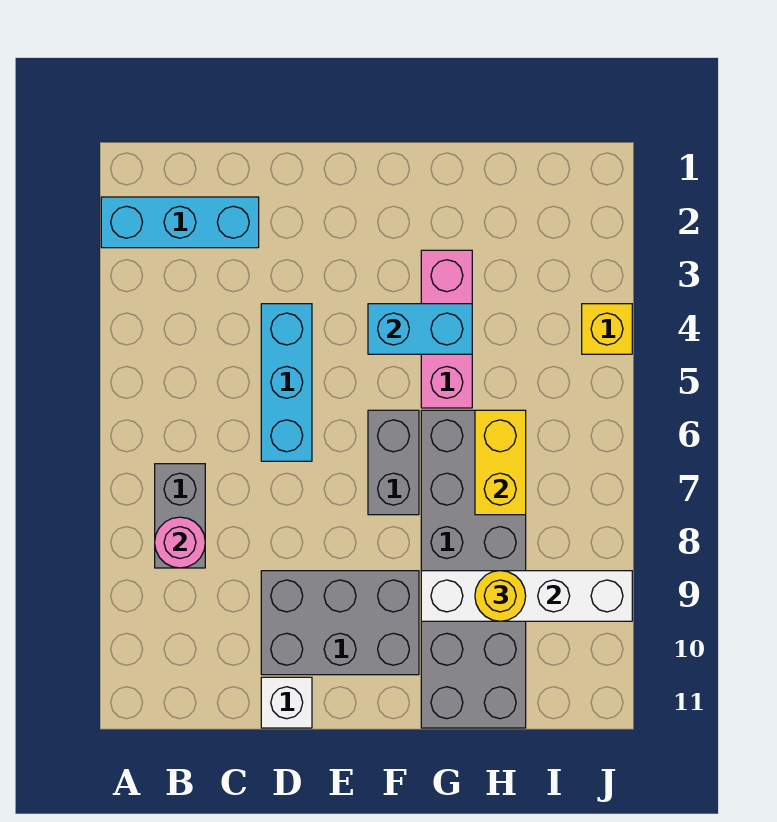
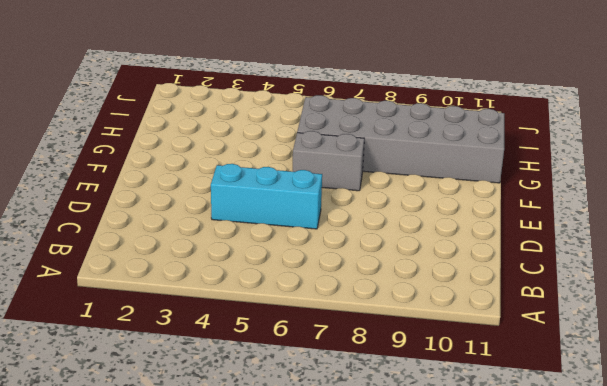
none -> cyan brick A2:C2 level 1
none -> grey brick B7:B8 level 1
none -> grey brick D9:F10 level 1

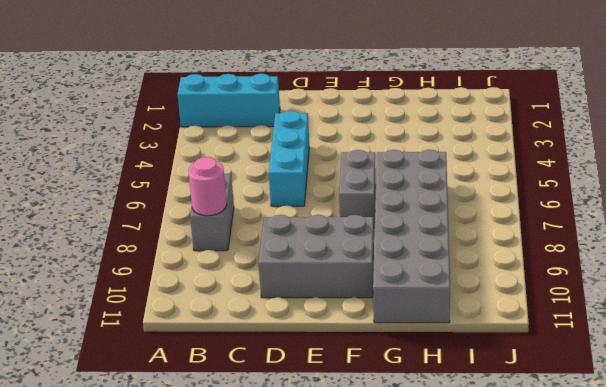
none -> white brick D11 level 1
none -> pink brick G3:G5 level 1
none -> yellow brick J4 level 1

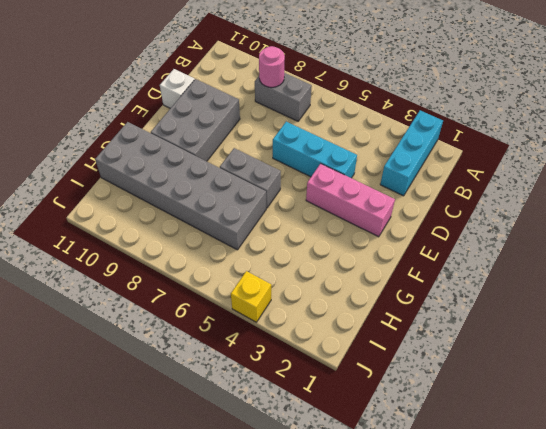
pink brick E2:E4 level 1 -> pink brick G3:G5 level 1
none -> cyan brick F4:G4 level 2
none -> white brick G9:J9 level 2
none -> yellow brick H6:H7 level 2

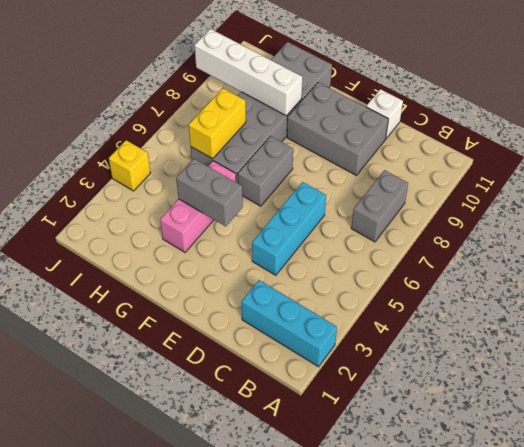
grey brick F4:G4 level 2 -> cyan brick F4:G4 level 2
none -> pink round brick B8 level 2
none -> yellow round brick H9 level 3

